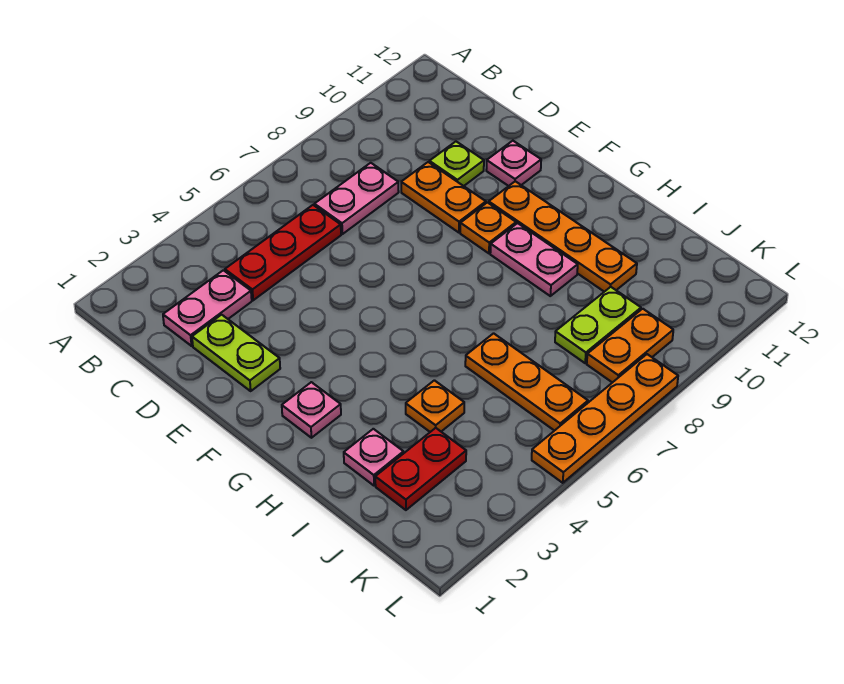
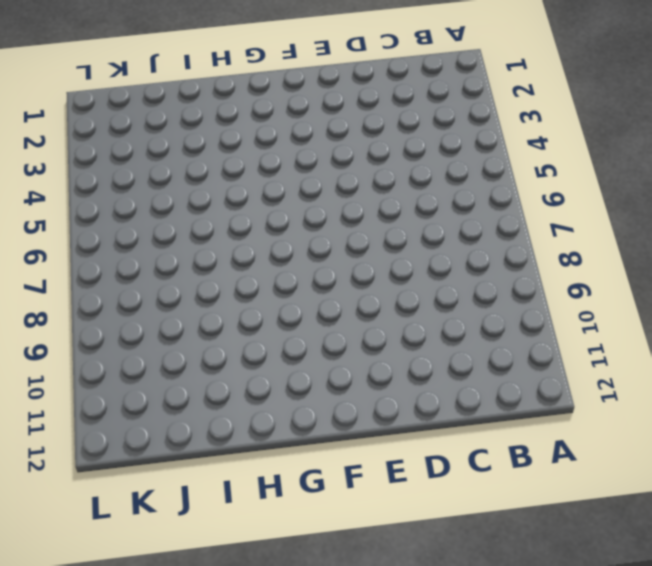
none -> pink plate C2:C3 level 1
none -> red plate C4:C6 level 1
none -> pink plate C7:C8 level 1

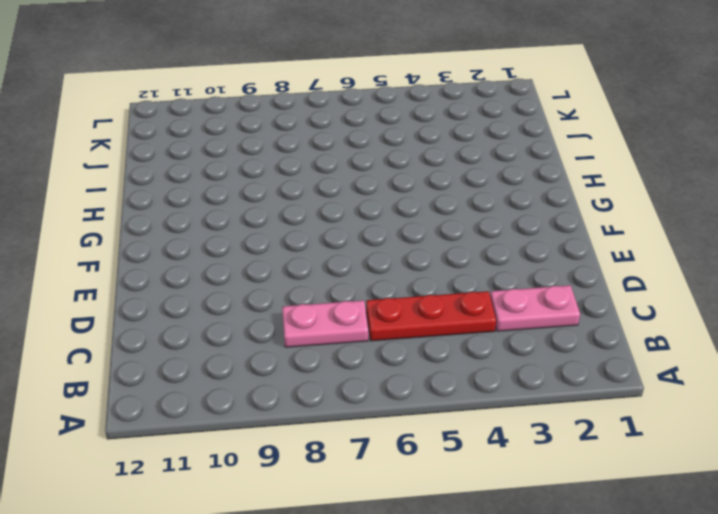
none -> lime plate D2:E2 level 1
none -> orange plate D9:E9 level 1
none -> lime plate D10 level 1

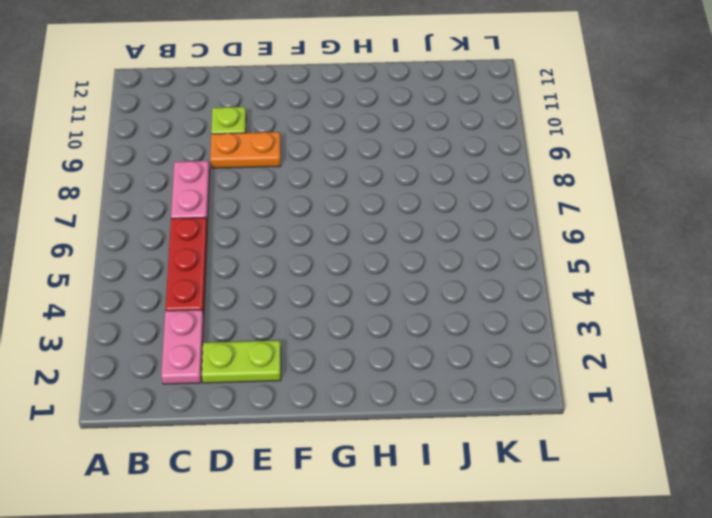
none -> pink plate E11 level 1
none -> orange plate F9 level 1
none -> orange plate F10:I10 level 1

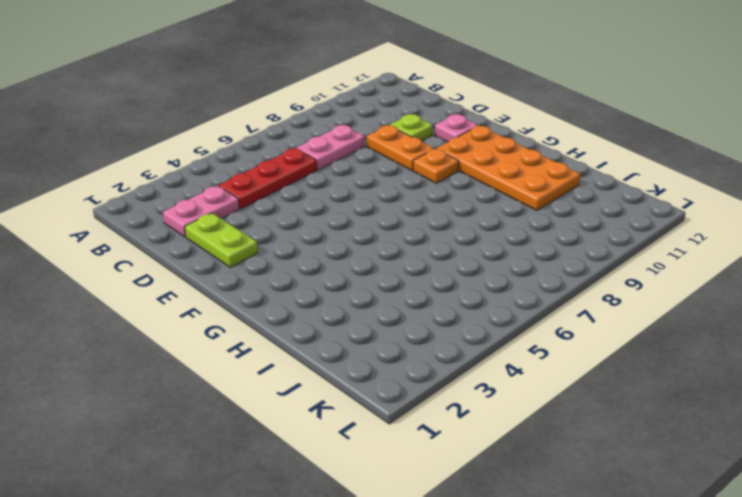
orange plate F10:I11 level 1 -> orange plate F10:I10 level 1
none -> pink plate G2 level 1
none -> pink plate G9:H9 level 1
none -> pink plate I2 level 1

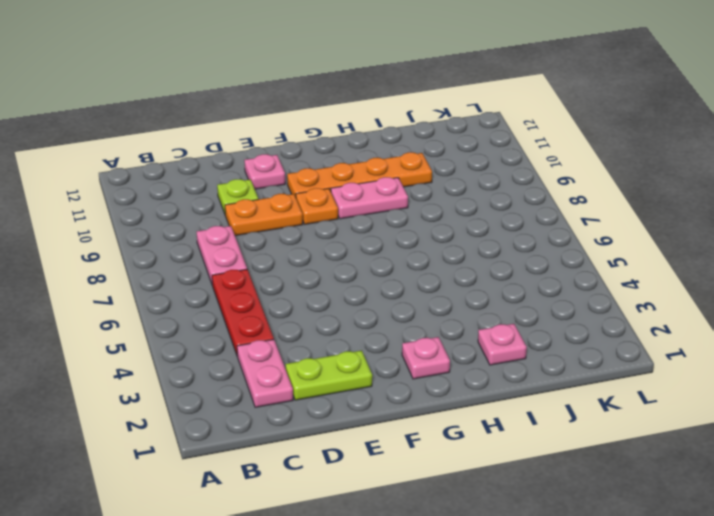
none -> orange plate I4 level 1
none -> orange plate I6:K6 level 1
none -> red plate J2:J3 level 1

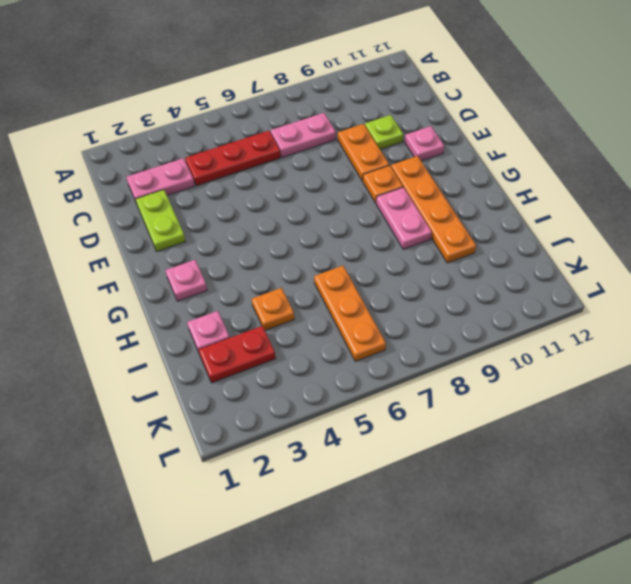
none -> lime plate J8:J9 level 1
none -> orange plate K8:K9 level 1
none -> orange plate L5:L8 level 1

